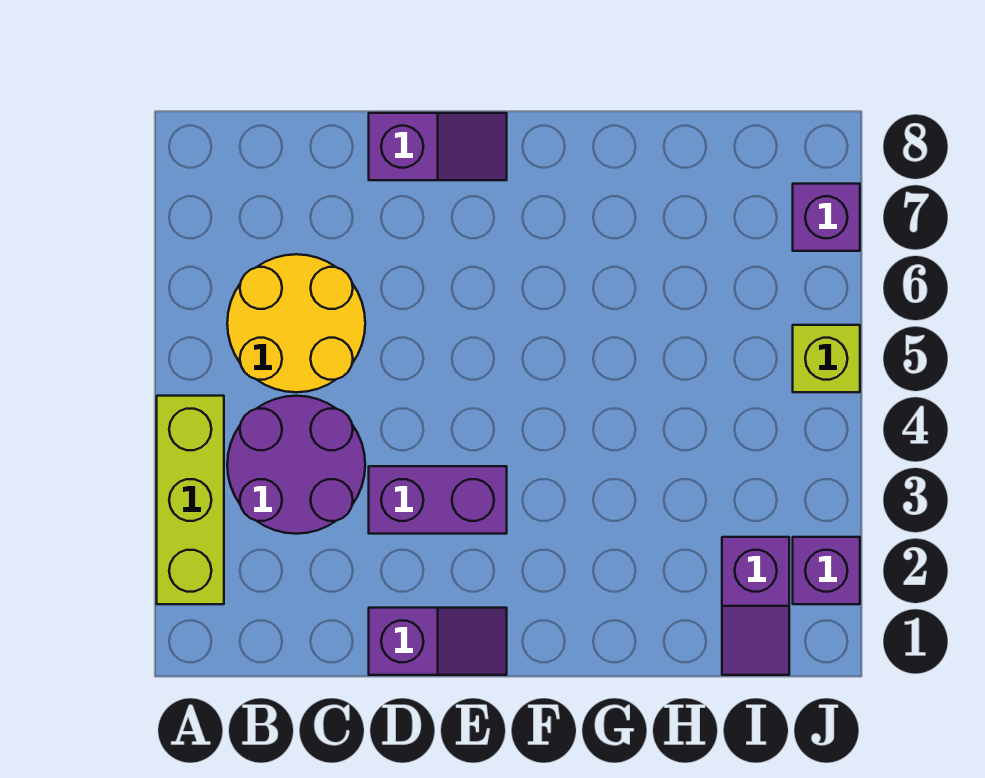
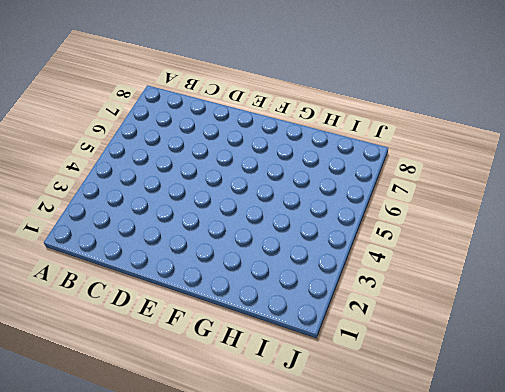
none -> lime brick A2:A4 level 1
none -> purple round brick B3:C4 level 1

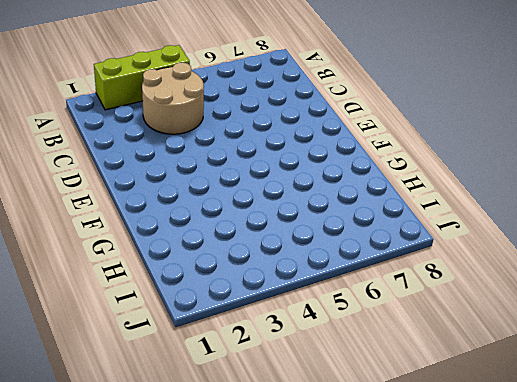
tan round brick B3:C4 level 1 -> purple round brick B3:C4 level 1
none -> yellow round brick B5:C6 level 1
none -> purple slope D1:E1 level 1 top D

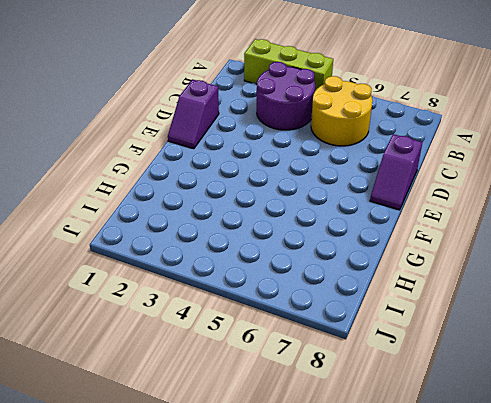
none -> purple brick D3:E3 level 1
none -> purple slope I1:I2 level 1 top 2

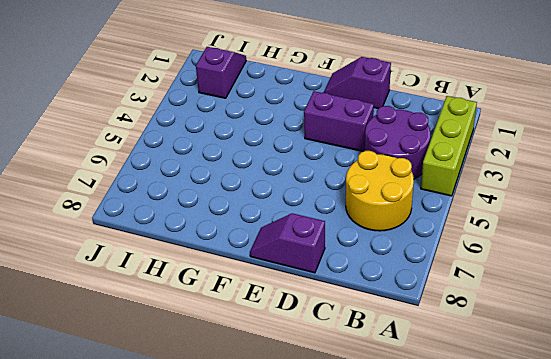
none -> purple brick J2 level 1
none -> lime brick J5 level 1

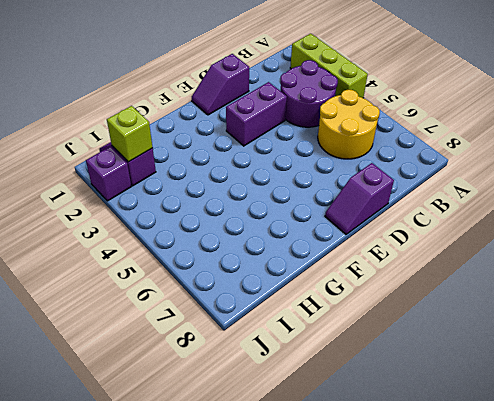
lime brick I2 level 2 -> lime brick J5 level 1
none -> purple brick J7 level 1

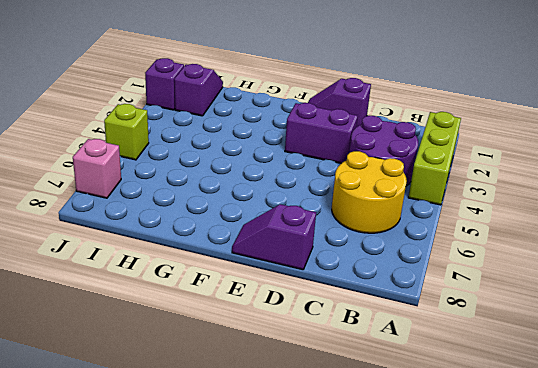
pink brick J7 level 1 -> purple brick J7 level 1

